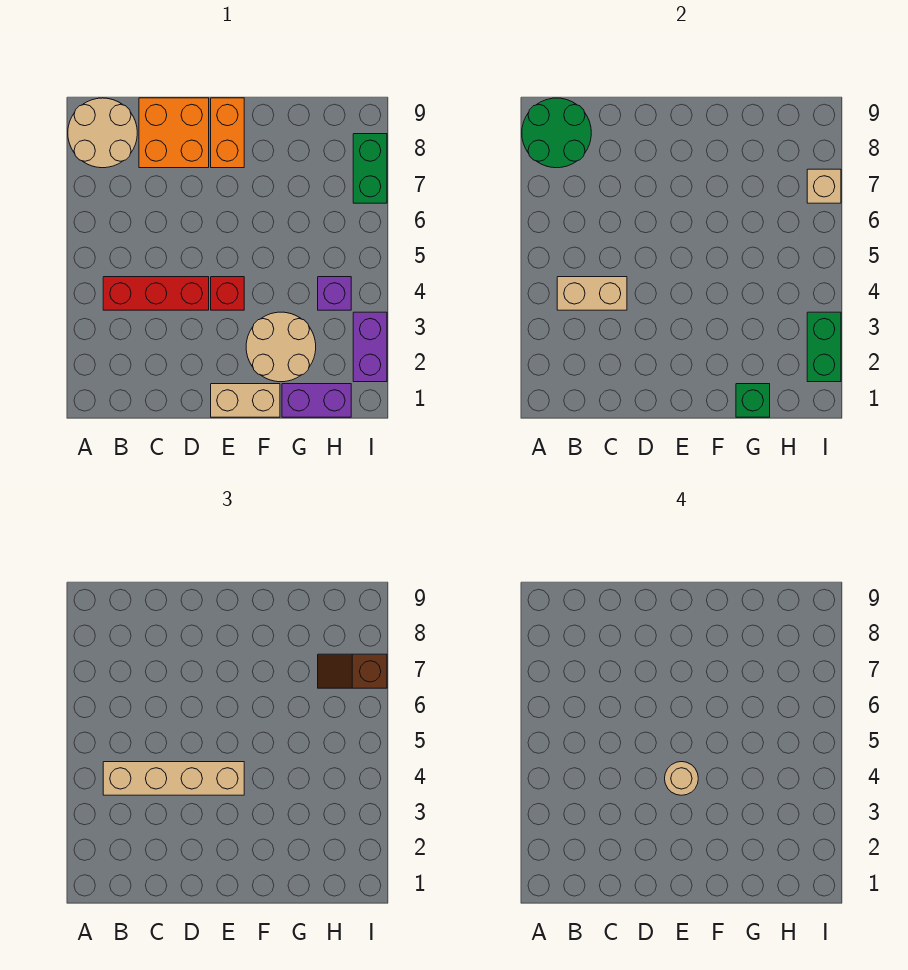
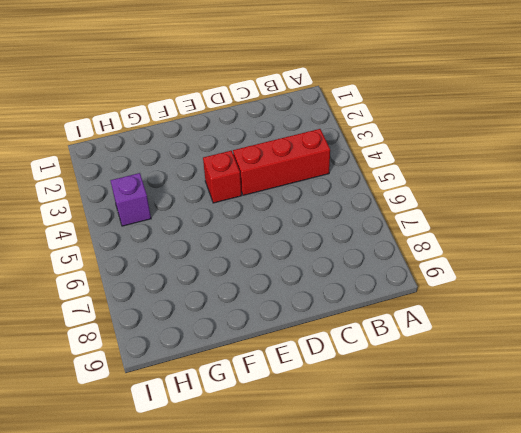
none -> tan round brick A8:B9 level 1
none -> orange brick C8:D9 level 1
none -> tan brick E1:F1 level 1

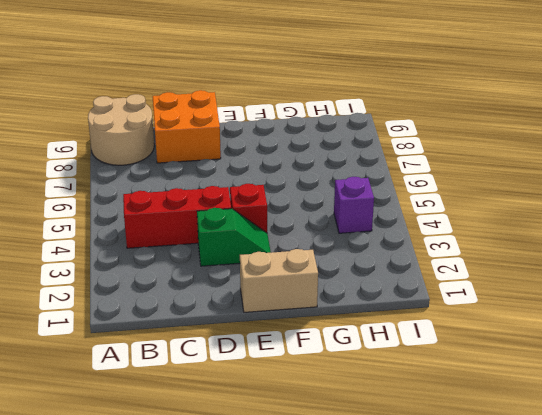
green slope D3:E3 level 1 top D -> none
none -> orange brick E8:E9 level 1
none -> tan round brick F2:G3 level 1
none -> purple brick G1:H1 level 1

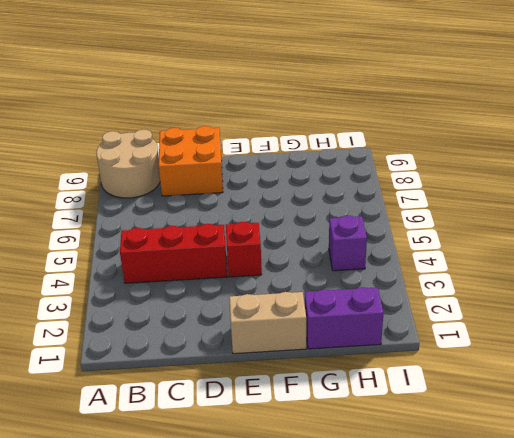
none -> orange brick E8:E9 level 1
none -> tan round brick F2:G3 level 1
none -> purple brick I2:I3 level 1

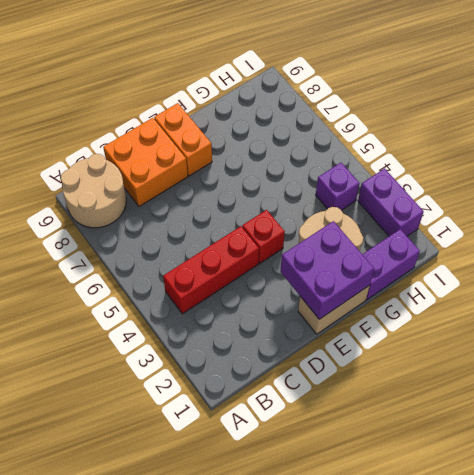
purple brick E1:F2 level 2 -> none
none -> green brick I7:I8 level 1
none -> green round brick A8:B9 level 2
none -> tan brick B4:C4 level 2

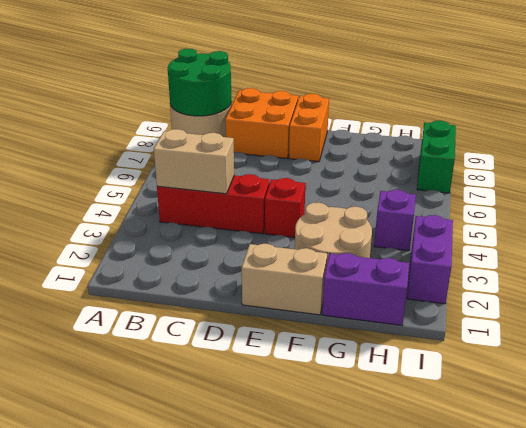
none -> green brick G1 level 2
none -> green brick I2:I3 level 2
none -> tan brick I7 level 2

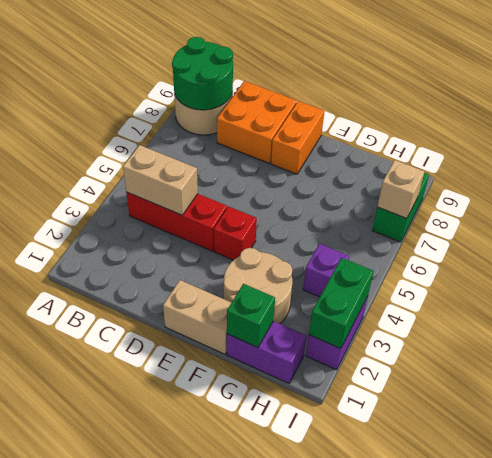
none -> tan brick B4:E4 level 3
none -> brown slope H7:I7 level 3 top I
none -> tan round brick E4 level 4

